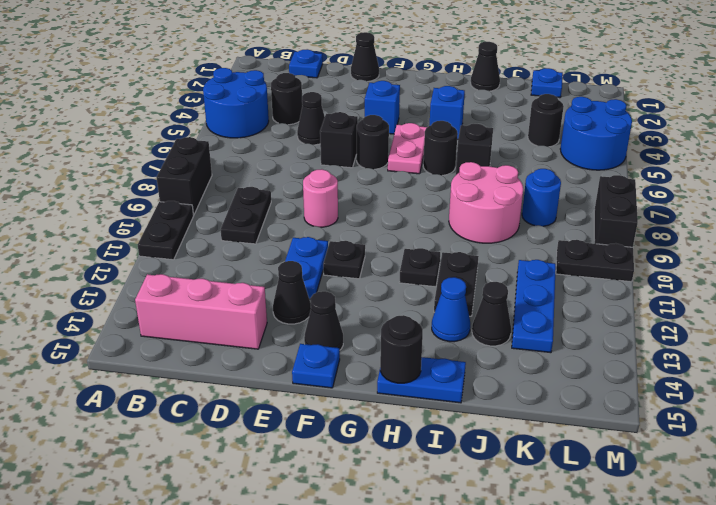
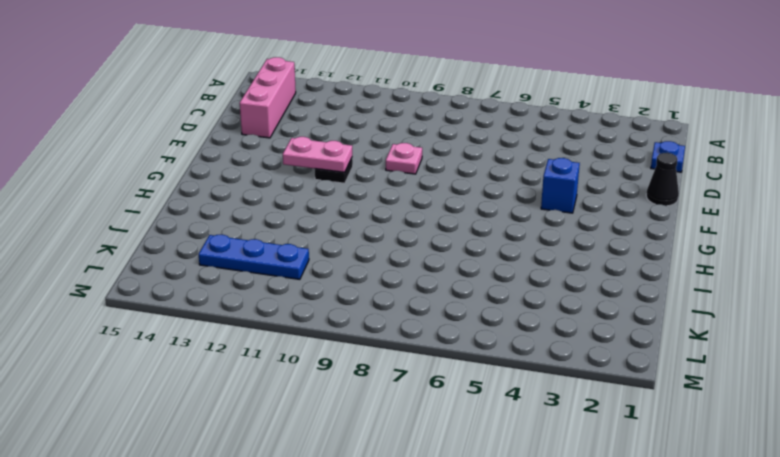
pink plate E9 level 1 -> pink round brick E9 level 1
pink plate F11:F12 level 2 -> pink plate G5:G6 level 1
none -> blue round brick A4:B5 level 1
none -> black brick A8:A9 level 1
none -> black plate A10:A11 level 1
none -> black round brick C4 level 1

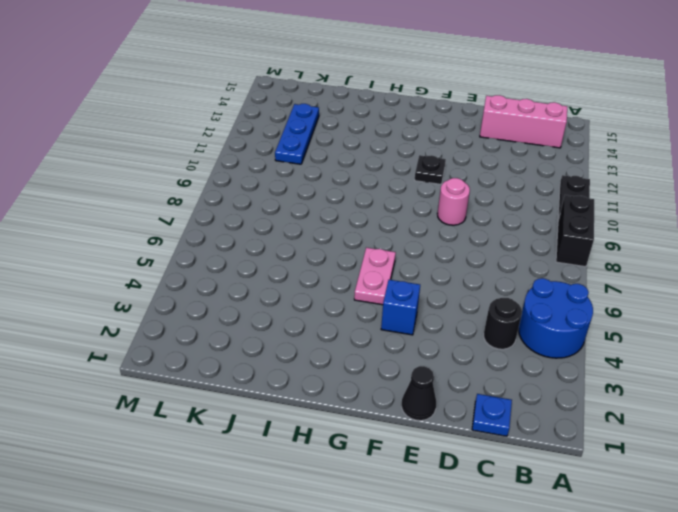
none -> black plate C9:C10 level 1
none -> black cone D5 level 1
none -> black brick E6 level 1
none -> blue plate E11:E12 level 1

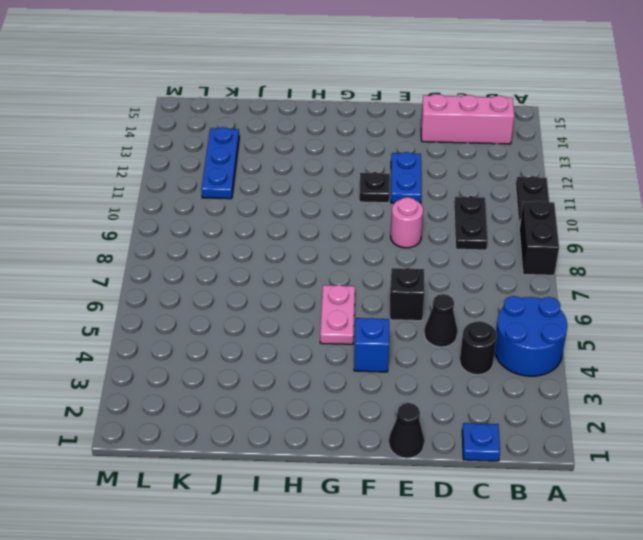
none -> black cone E13 level 1
none -> black round brick F6 level 1
none -> black cone F14 level 1
none -> blue plate F15 level 1

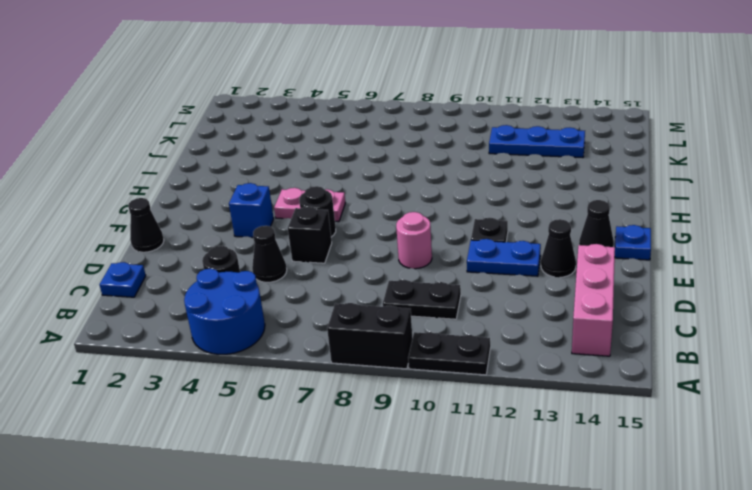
none -> blue brick H4 level 1
none -> black round brick H6 level 1
none -> black plate H11 level 1
none -> blue plate H15:I15 level 1

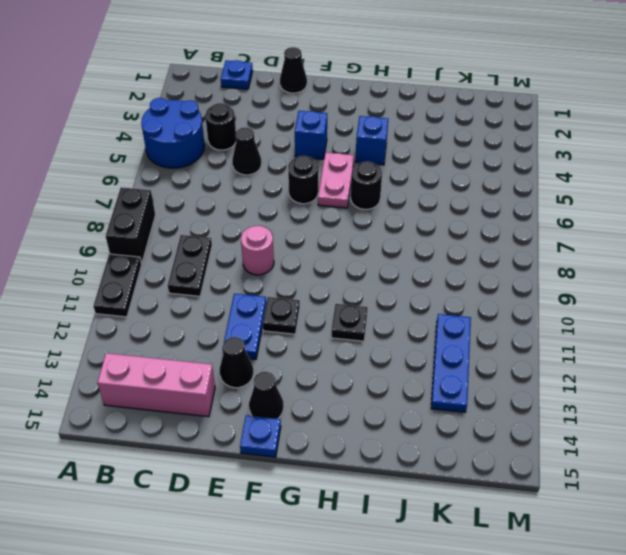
none -> black brick E6 level 1
none -> blue plate H15:I15 level 1
none -> black cone I1 level 1
none -> black brick I6 level 1

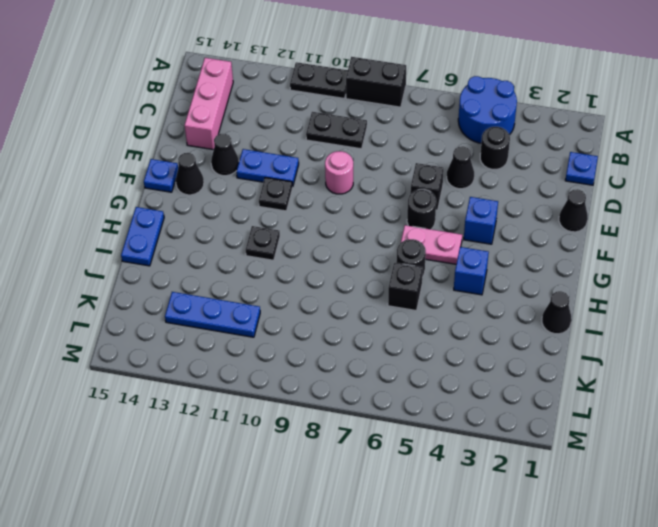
none -> pink round brick I8:J9 level 1
none -> black plate I11:I12 level 1
none -> blue cone I13 level 1
none -> black cone J13 level 1

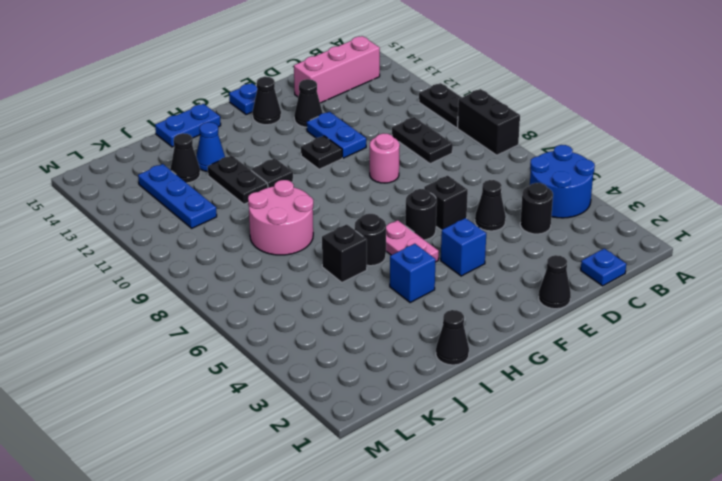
none -> blue plate K1 level 1
none -> black round brick K4 level 1
none -> blue round brick K8 level 1
none -> blue round brick L4:M5 level 1

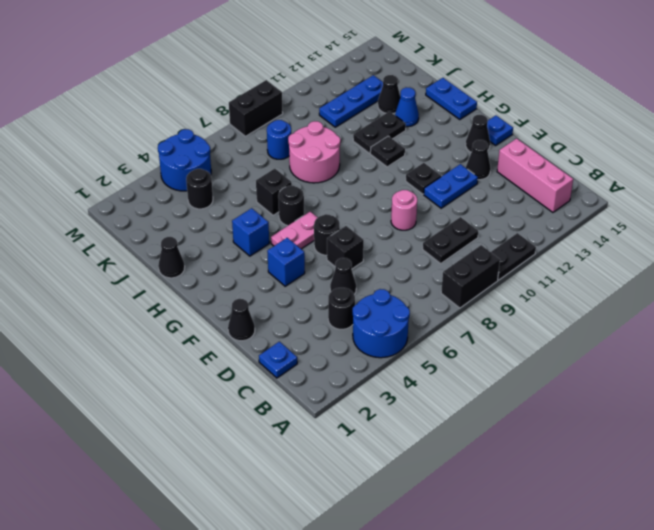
none -> blue plate K1 level 1
none -> black plate L10:M10 level 1
none -> black round brick H15 level 2

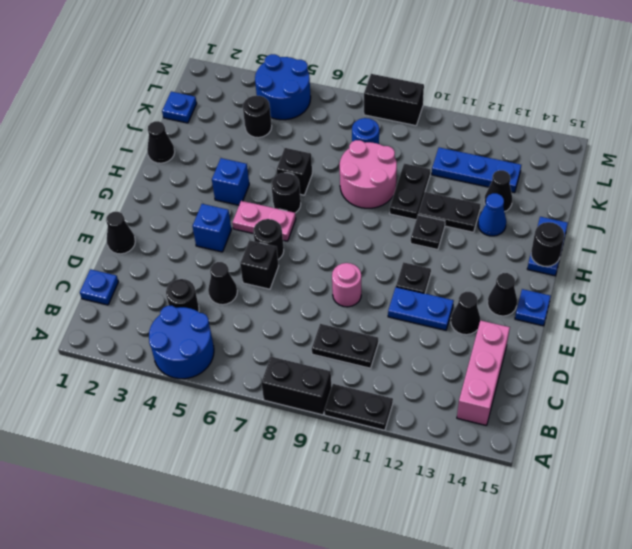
black plate I10:J10 level 1 -> black plate L10:M10 level 1

